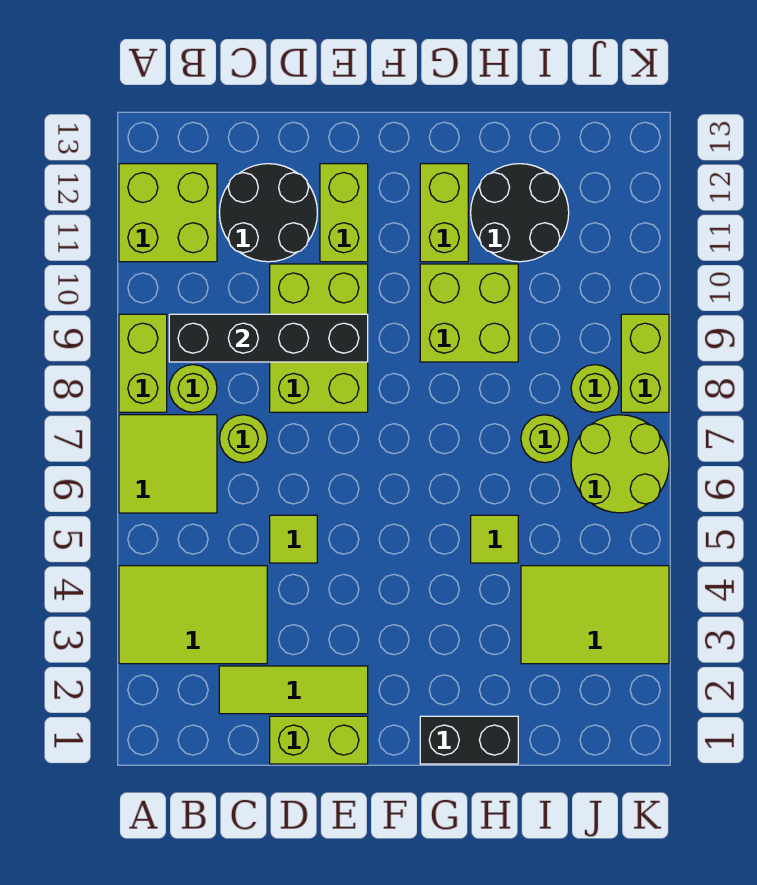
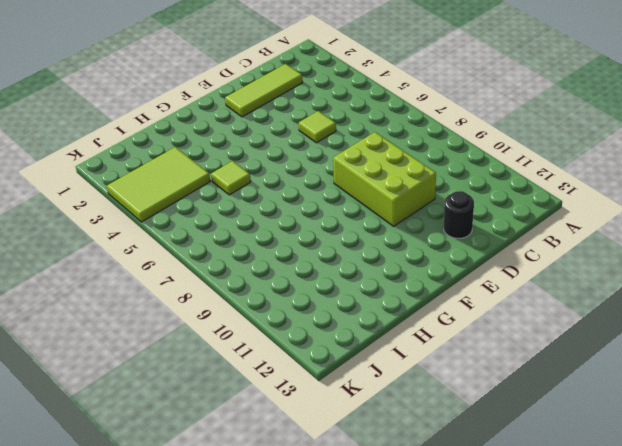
black round brick D12 level 1 -> black round brick C11:D12 level 1
none -> lime tile A3:C4 level 1
none -> lime tile A6:B7 level 1
none -> lime brick A8:A9 level 1

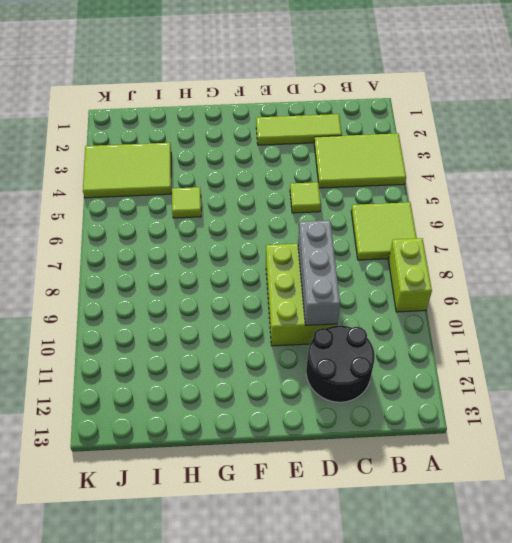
grey brick D8:D10 level 2 -> black brick B9:E9 level 2
none -> lime brick A11:B12 level 1
none -> lime round brick B8 level 1
none -> lime round brick C7 level 1

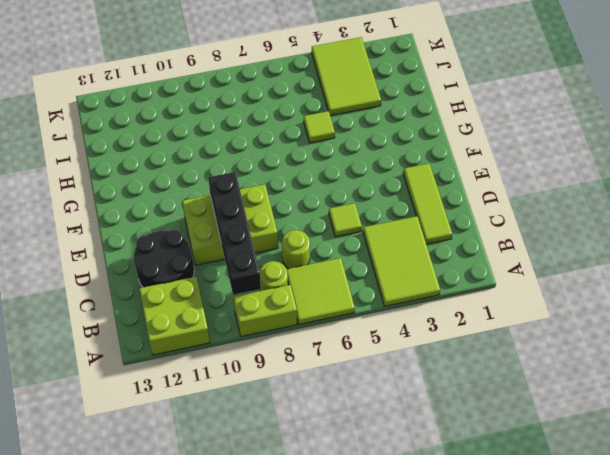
none -> lime brick D1:E1 level 1
none -> lime brick E11:E12 level 1
none -> black brick G1:H1 level 1

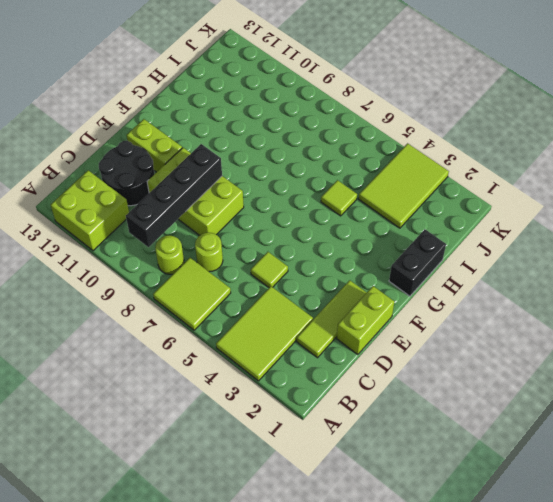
none -> lime brick A8:A9 level 1
none -> lime brick G9:H10 level 1
none -> lime brick G11:G12 level 1

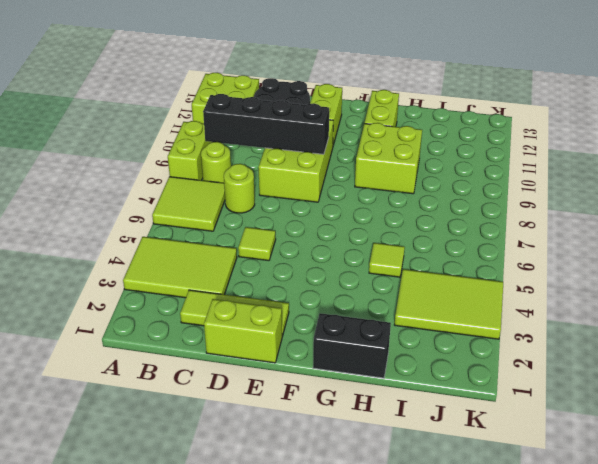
none -> black round brick H11:I12 level 1
none -> lime round brick I7 level 1
none -> lime round brick J6:K7 level 1

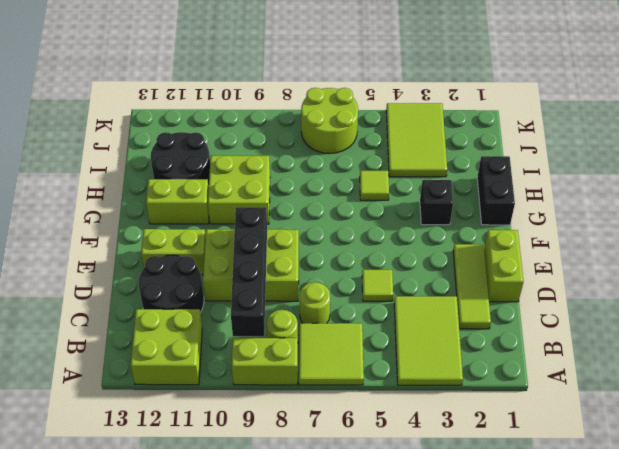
black brick G3 level 1 -> none
none -> lime round brick I7 level 1
none -> lime round brick J8 level 1
none -> lime brick K8:K9 level 1

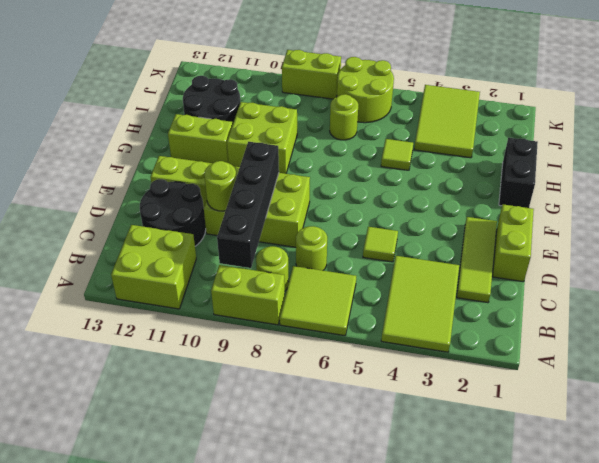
lime round brick D10 level 2 -> lime round brick J8 level 1

